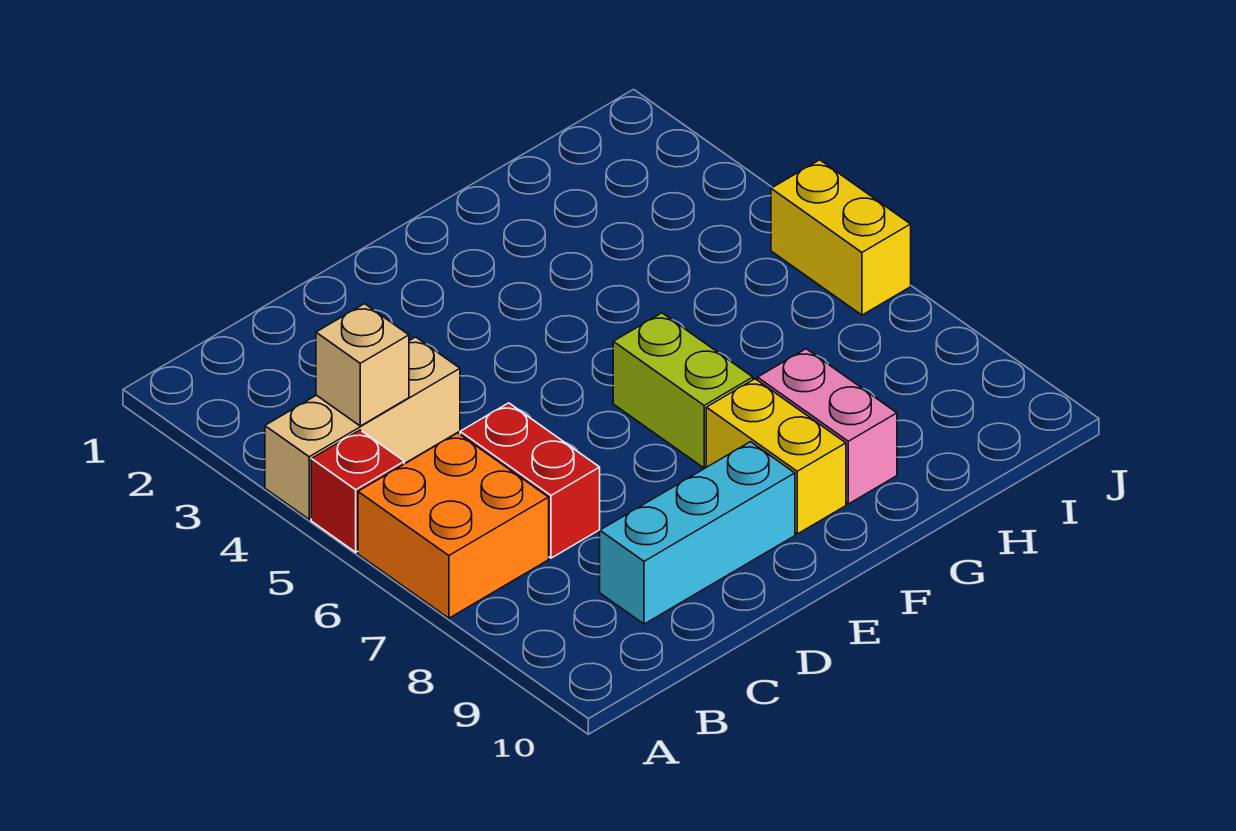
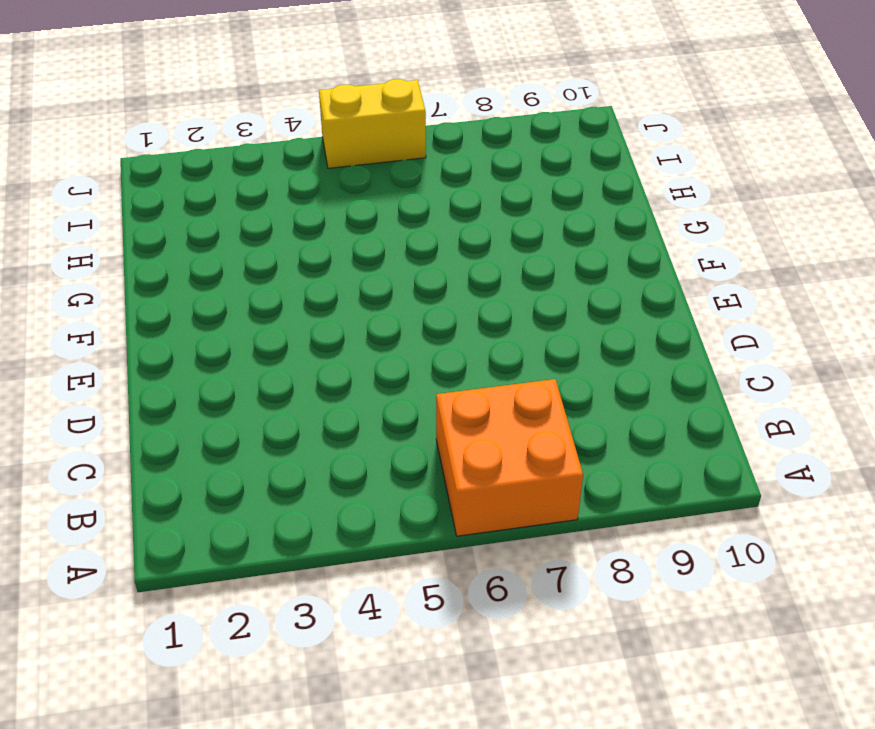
none -> tan brick A4:C4 level 1
none -> red brick A5 level 1

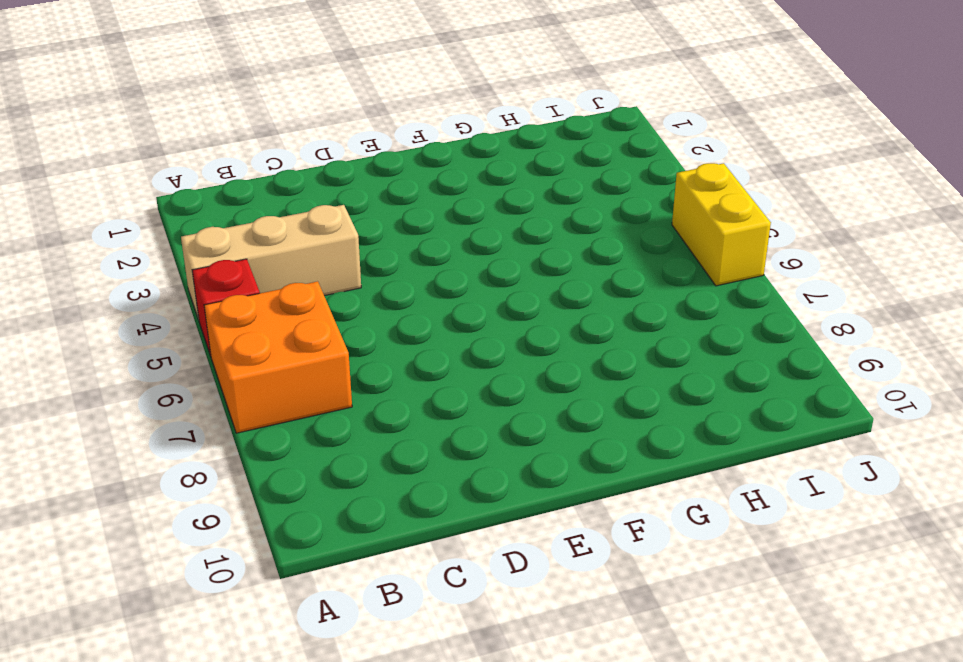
none -> red brick C6:C7 level 1
none -> cyan brick C9:E9 level 1

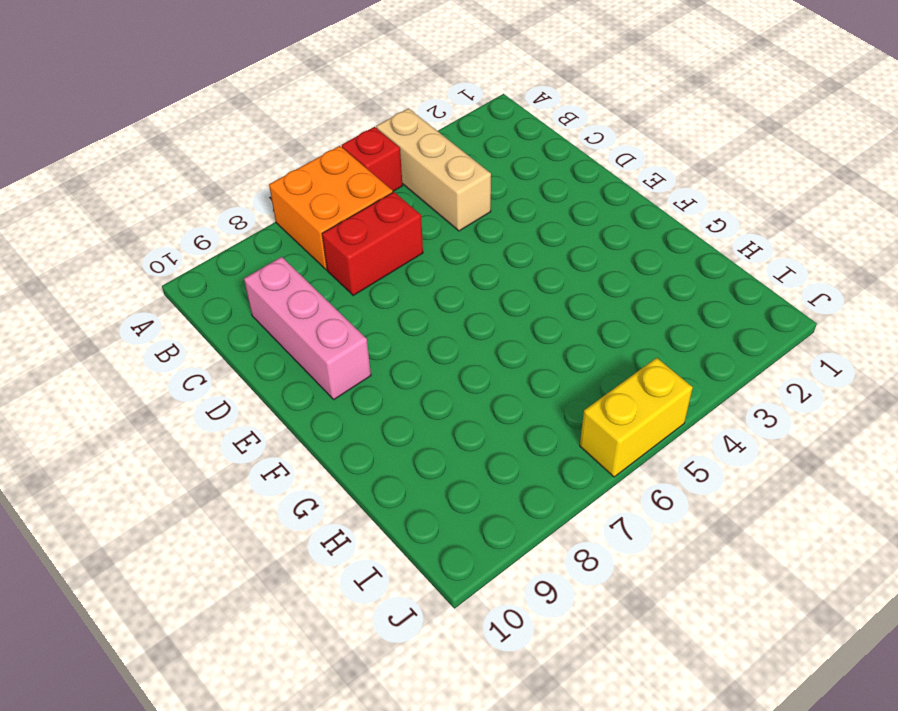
pink brick C9:E9 level 1 -> cyan brick C9:E9 level 1
none -> lime brick F6:F7 level 1
none -> yellow brick F8:F9 level 1

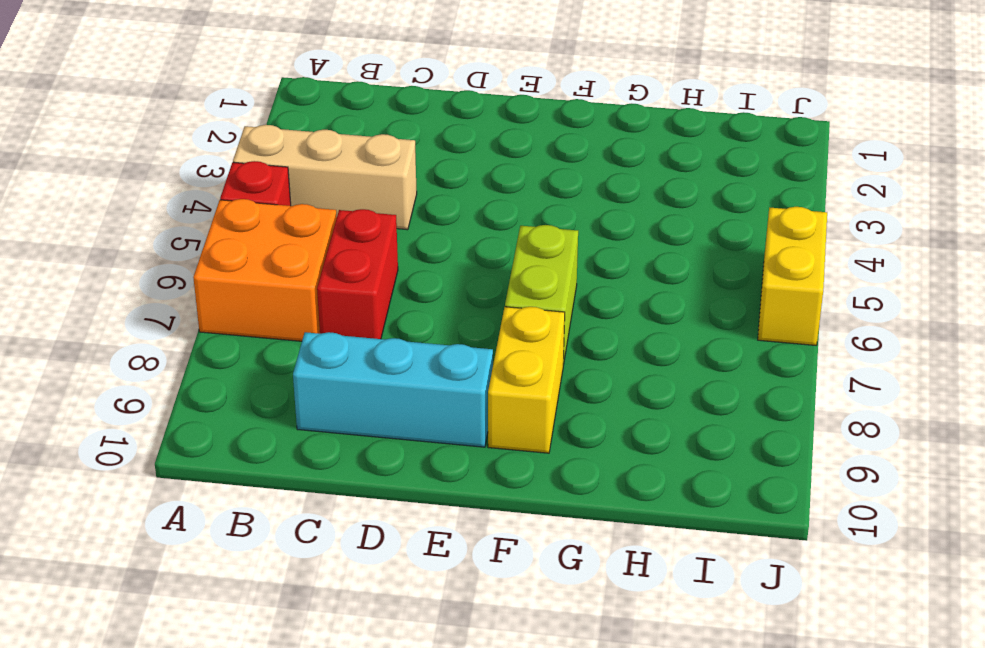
none -> pink brick G8:G9 level 1
none -> tan brick B4 level 2

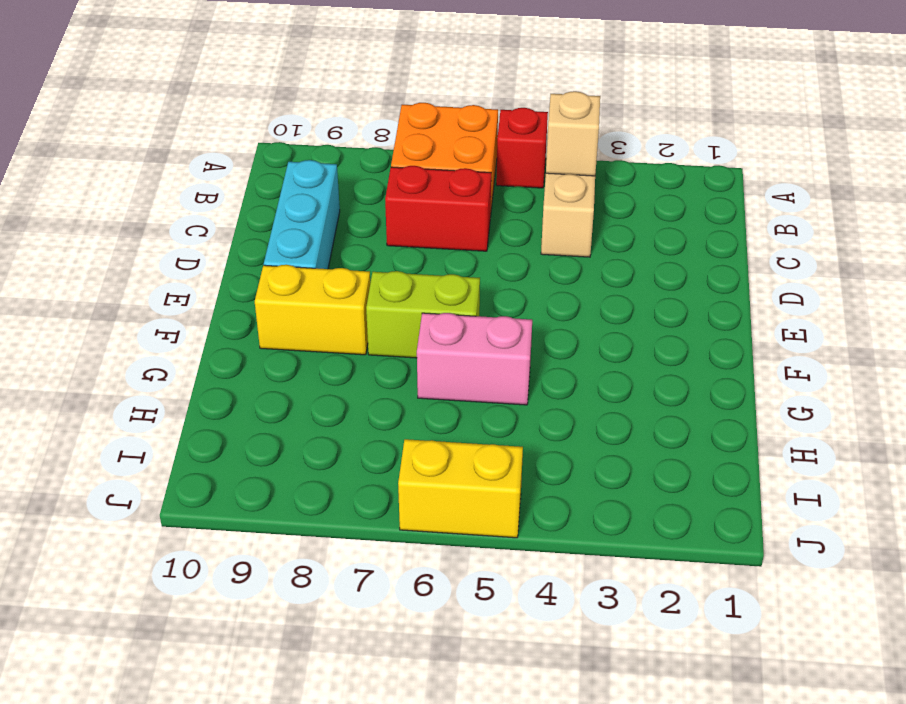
pink brick G5:G6 level 1 -> pink brick G8:G9 level 1

